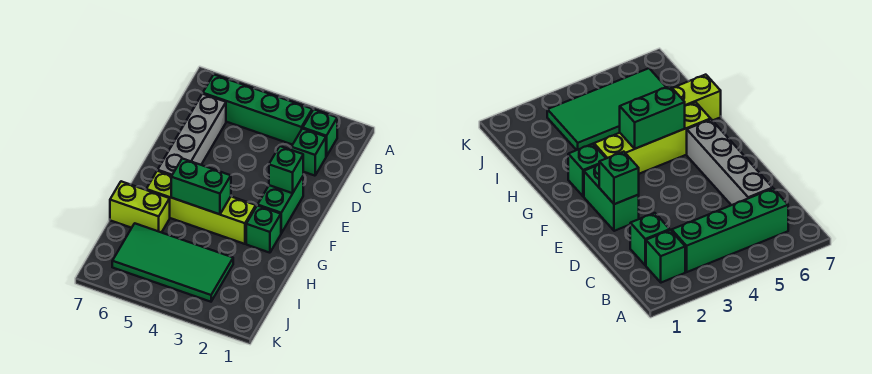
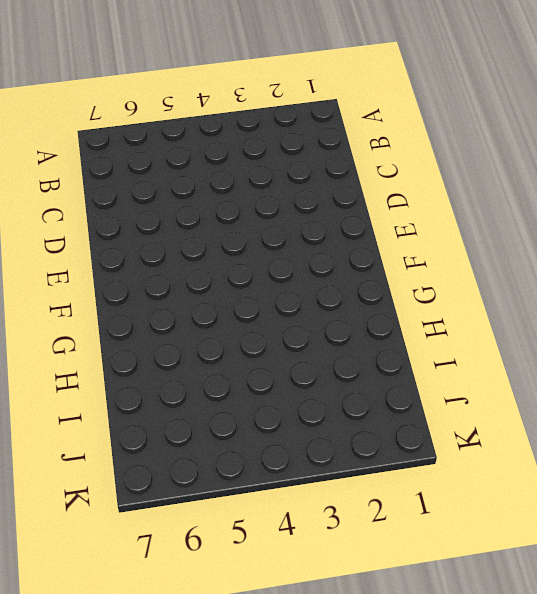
none -> green brick B2 level 1
none -> green brick B3:B6 level 1

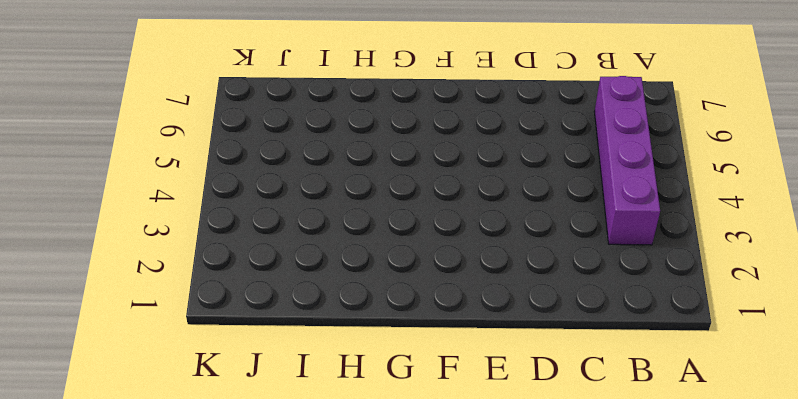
purple brick B3:B6 level 1 -> green brick B3:B6 level 1
none -> green brick B2 level 1
none -> green brick C2 level 1

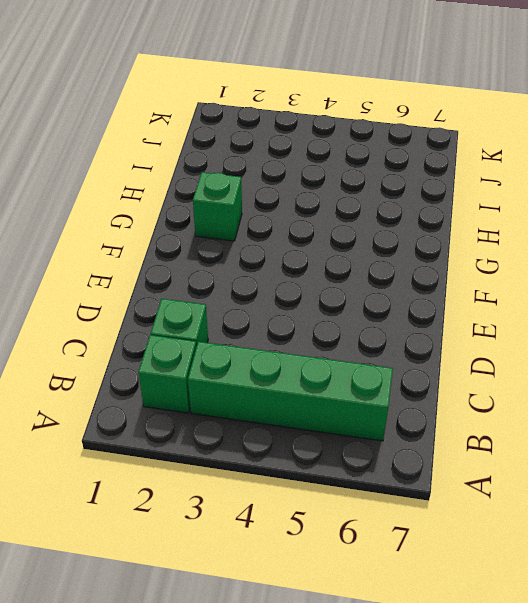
none -> grey brick C6:F6 level 1
none -> green brick E2:F2 level 1

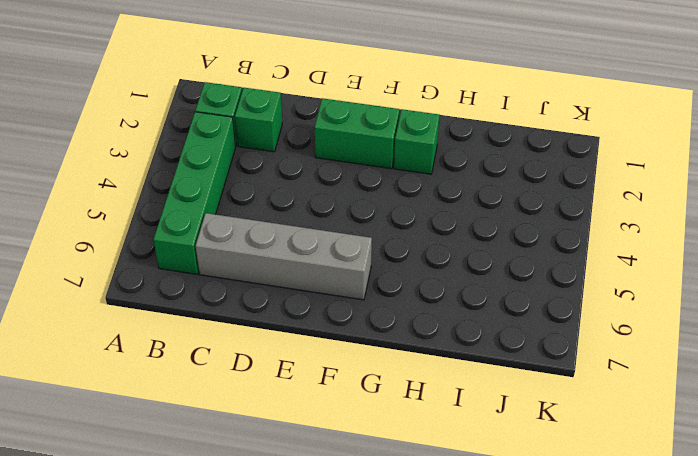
none -> lime brick G3:G6 level 1
none -> lime brick H6:H7 level 1

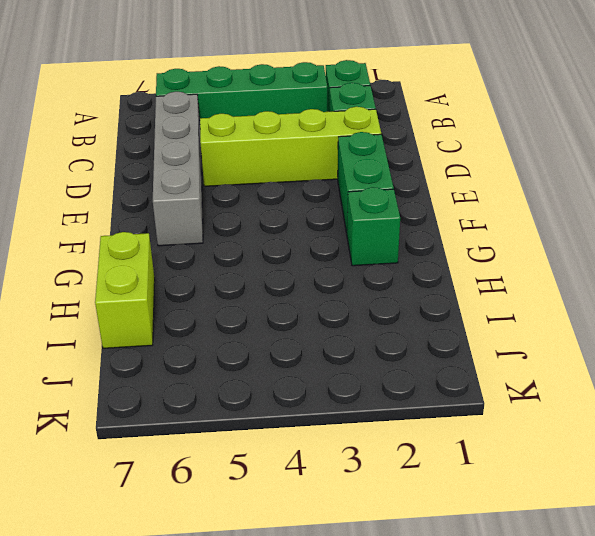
lime brick D2:D5 level 1 -> lime brick G3:G6 level 1
lime brick H7:I7 level 1 -> lime brick H6:H7 level 1
none -> green tile I3:J6 level 1
none -> green brick E2 level 2

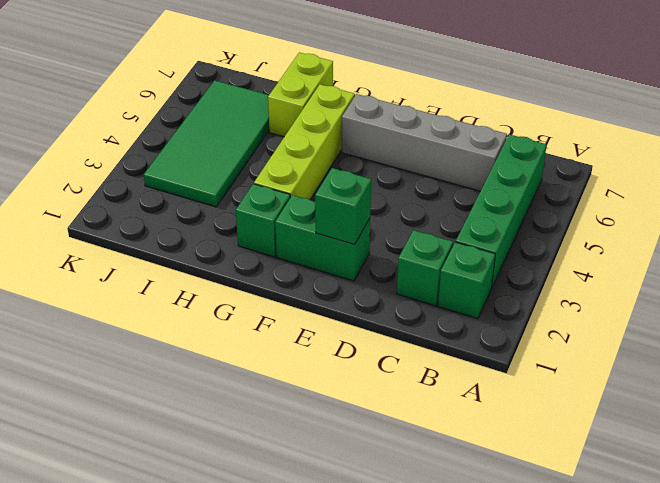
none -> green brick G4:G5 level 2

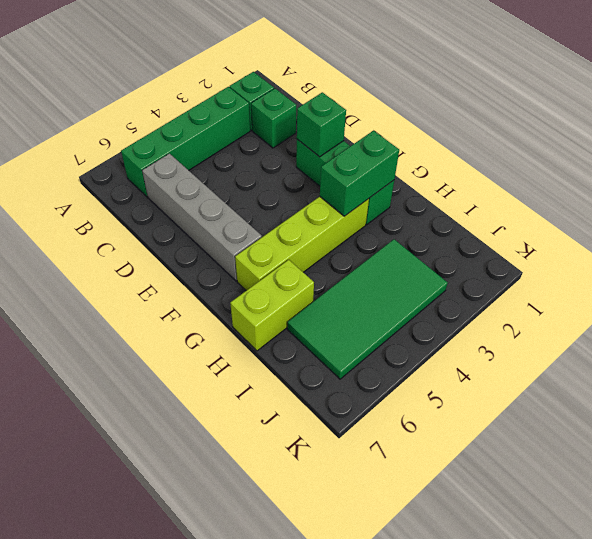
green brick G2:G3 level 2 -> green brick G4:G5 level 2

